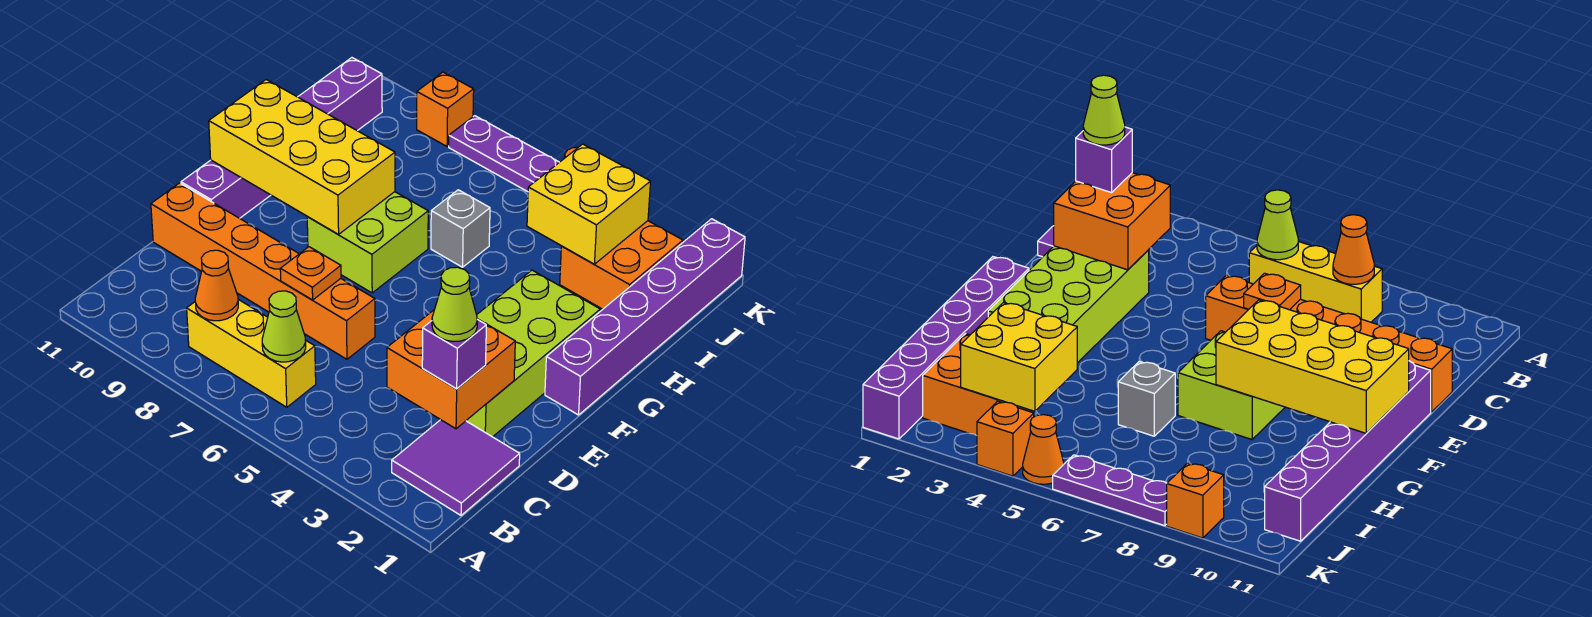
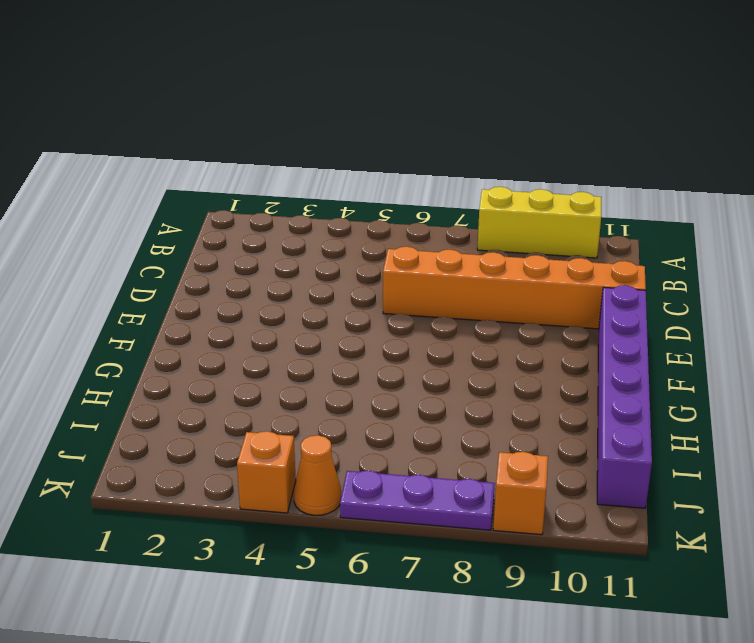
yellow brick A8:A10 level 1 -> yellow brick B6:B8 level 1
none -> purple tile B1:C2 level 1
none -> lime brick D2:G3 level 1
none -> purple brick F1:K1 level 1

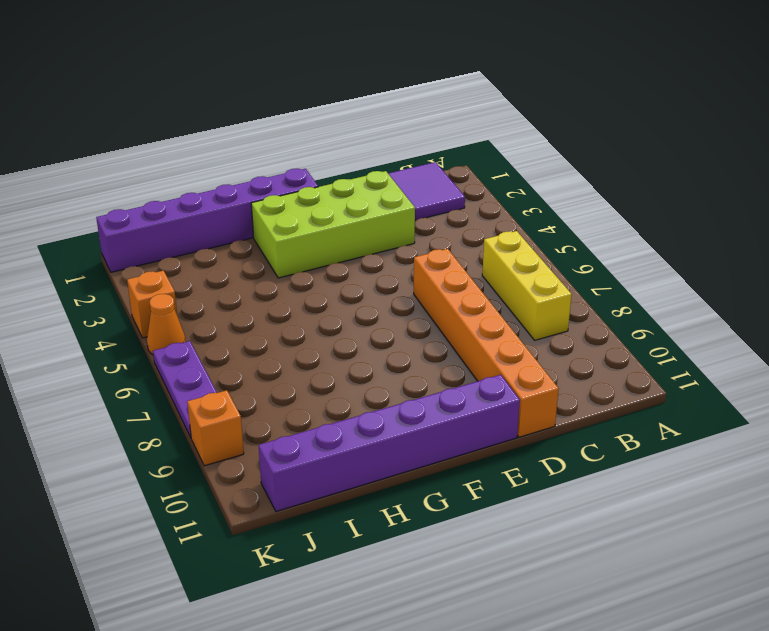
none -> lime brick F7:G8 level 1
none -> grey brick H6 level 1
none -> orange brick I2:J3 level 1

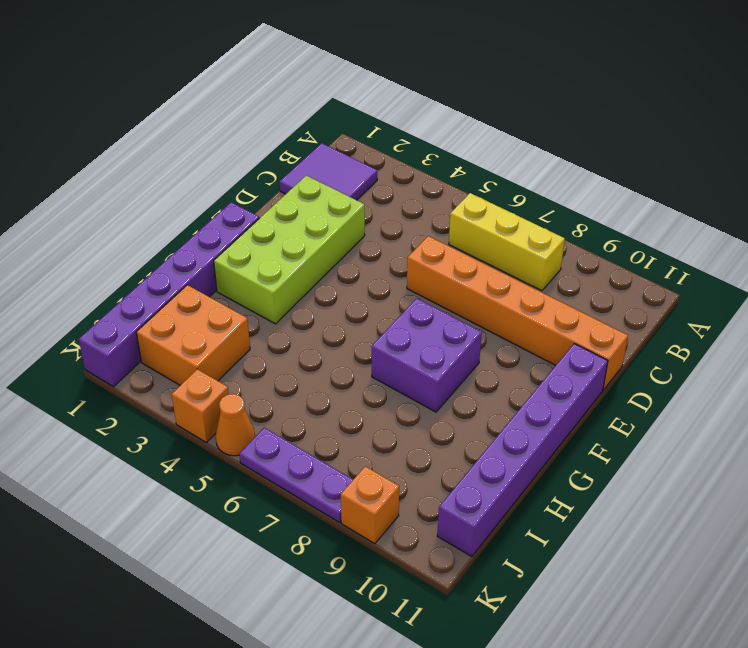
purple brick F7:G8 level 1 -> lime brick F7:G8 level 1
none -> grey brick H6 level 1
none -> lime cone B6 level 2
none -> orange cone B8 level 2

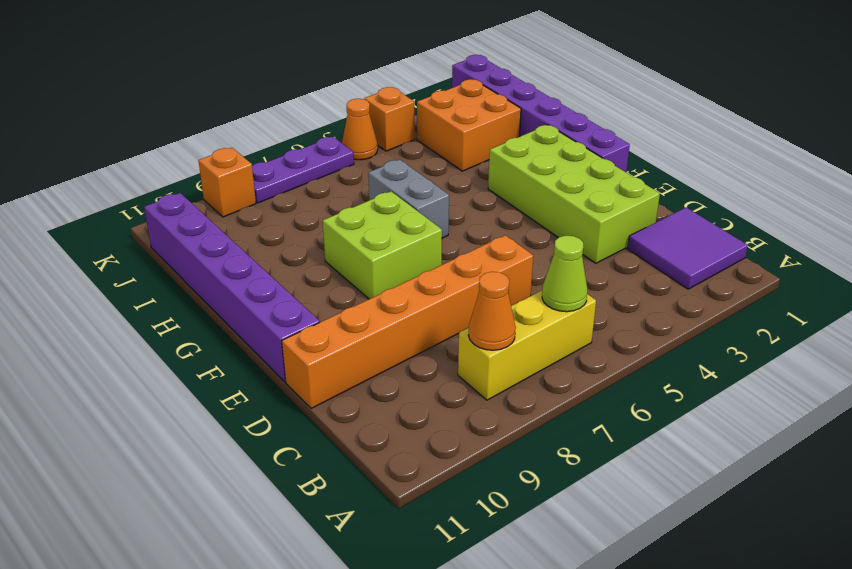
grey brick G6:H6 level 1 -> grey brick H6 level 1
none -> orange brick C2:D3 level 2
none -> orange plate D7 level 2
none -> yellow brick F8:G11 level 2

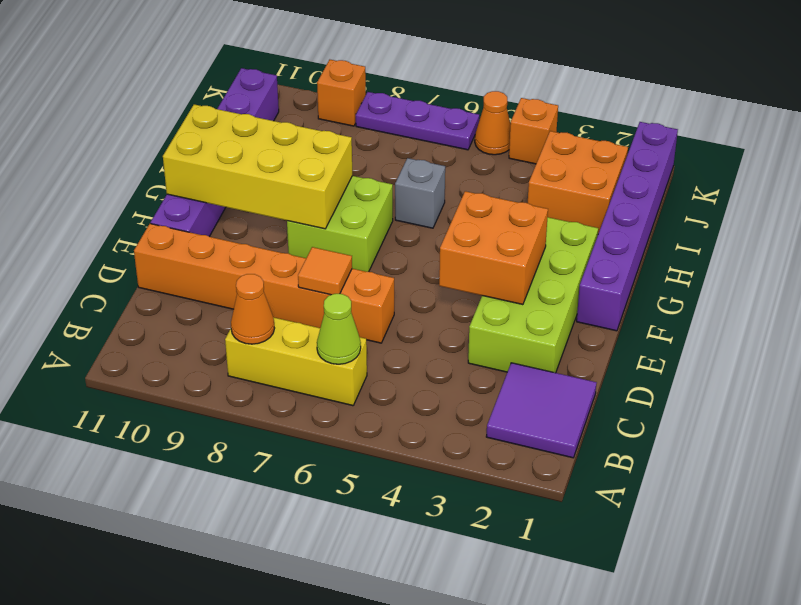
orange tile D7 level 2 -> orange plate D7 level 2
orange brick E3:F4 level 2 -> orange brick C2:D3 level 2
none -> yellow brick I3:J4 level 2
none -> purple brick C2 level 3
none -> lime cone C2 level 4

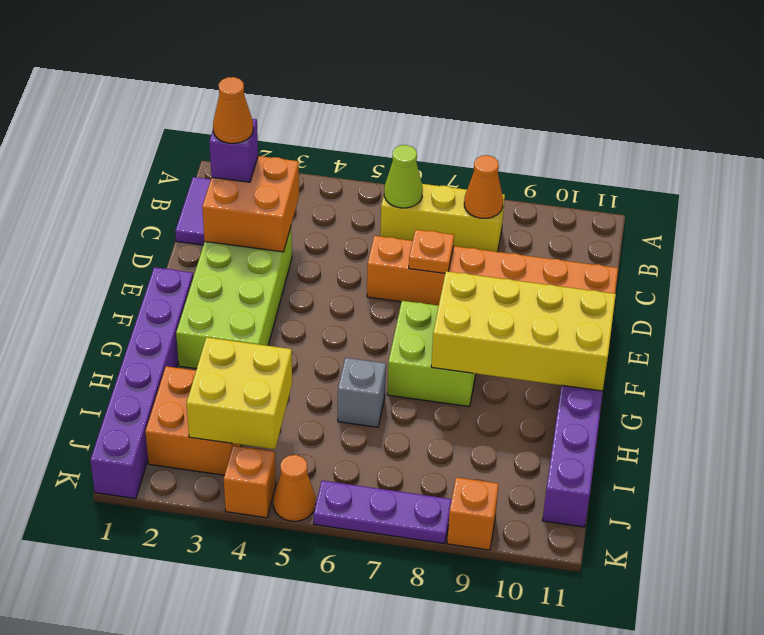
orange cone C2 level 4 -> lime cone C2 level 4

